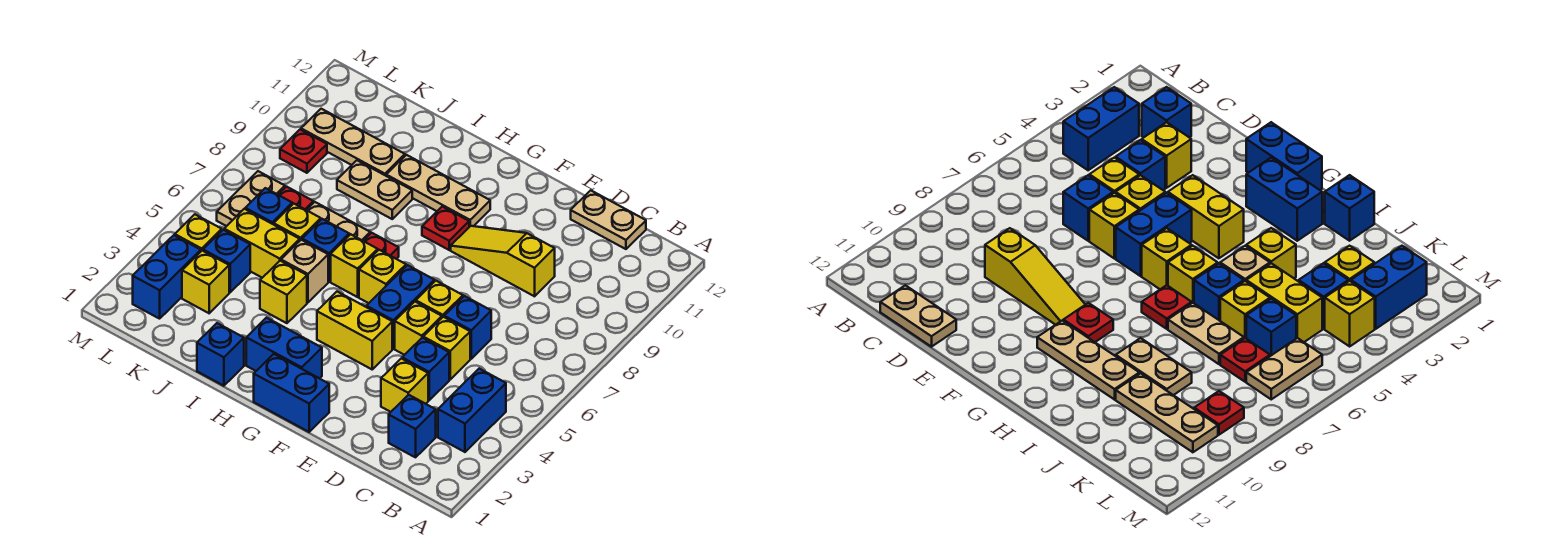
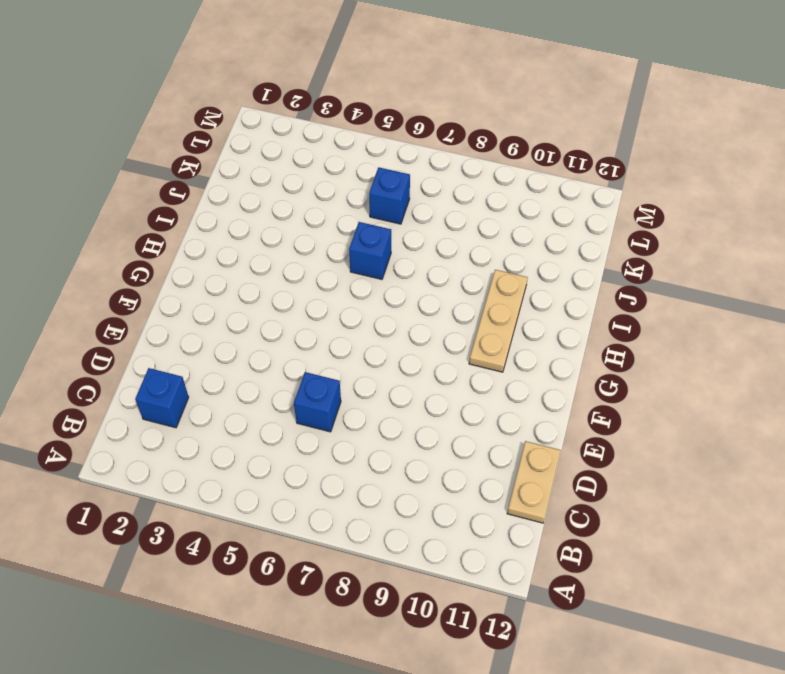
none -> blue brick B3:B4 level 1
none -> yellow brick D3 level 1
none -> blue brick D4 level 1
none -> yellow brick D5 level 1

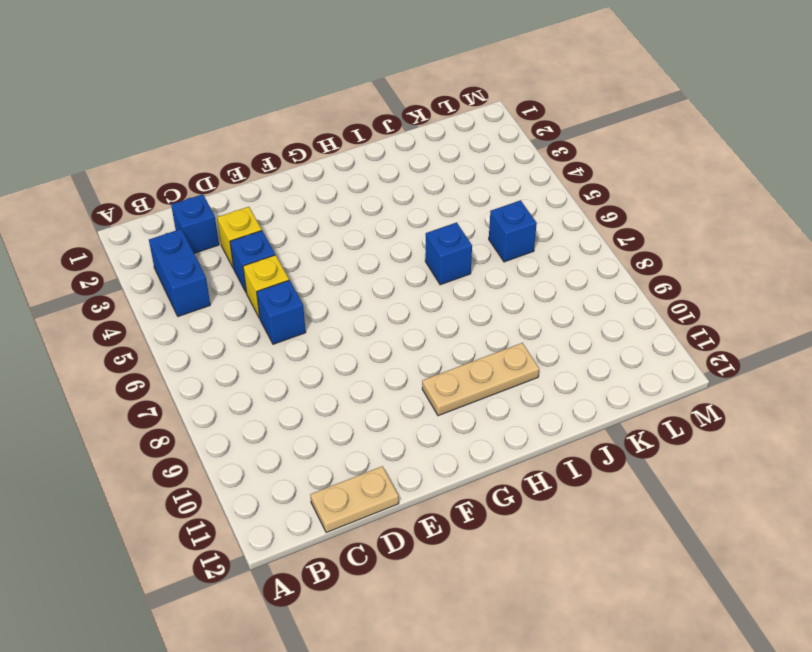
none -> yellow slope D9:F9 level 1 top D
none -> yellow brick E5 level 1
none -> yellow brick E6 level 1
none -> blue brick F1:G1 level 1

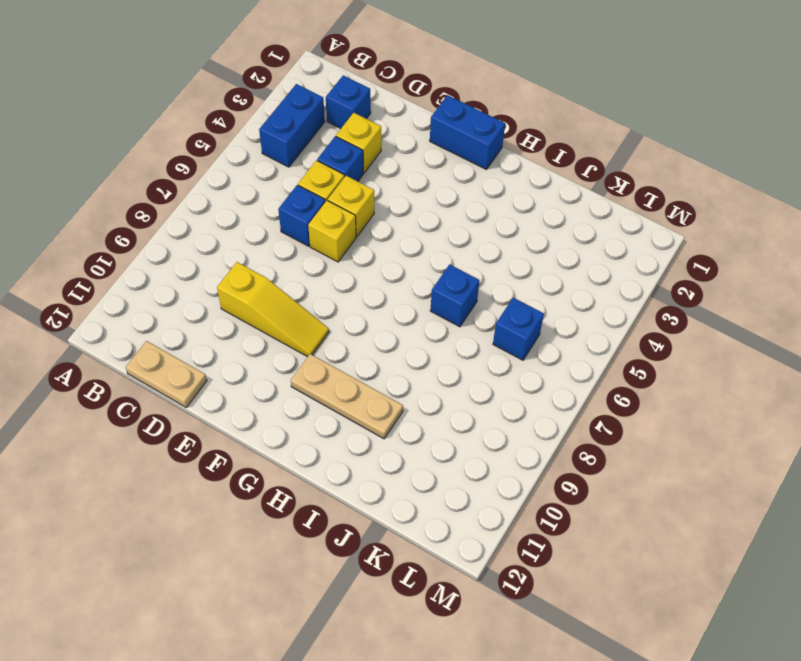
none -> yellow brick F4:G4 level 1
none -> blue brick F5:F6 level 1
none -> blue brick G2:H2 level 1
none -> yellow brick G6 level 1

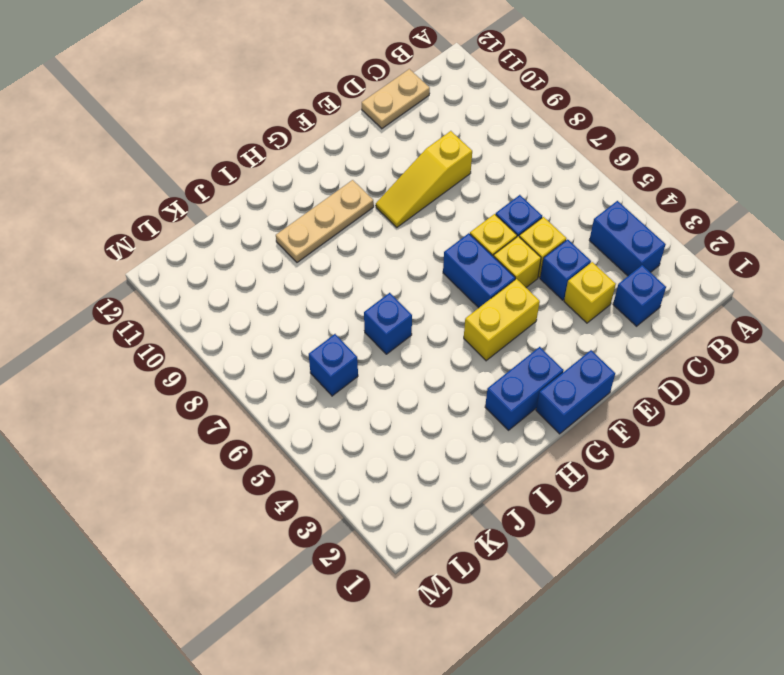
none -> yellow brick G6 level 1
none -> red plate G9 level 1
none -> yellow brick H6 level 1
none -> red plate H7 level 1

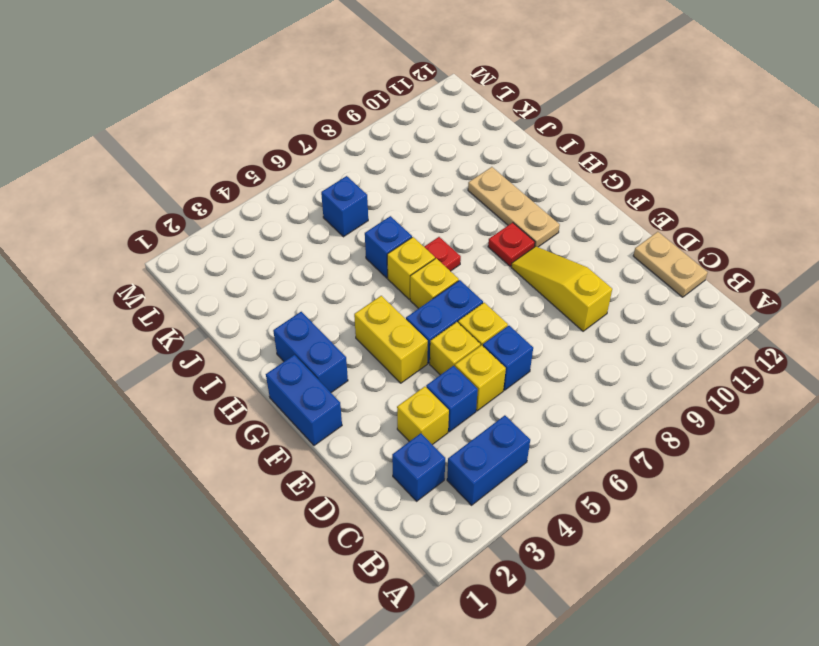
none -> blue brick I1 level 1
none -> yellow brick I4 level 1
none -> tan brick I5 level 1
none -> tan plate I7:J7 level 1

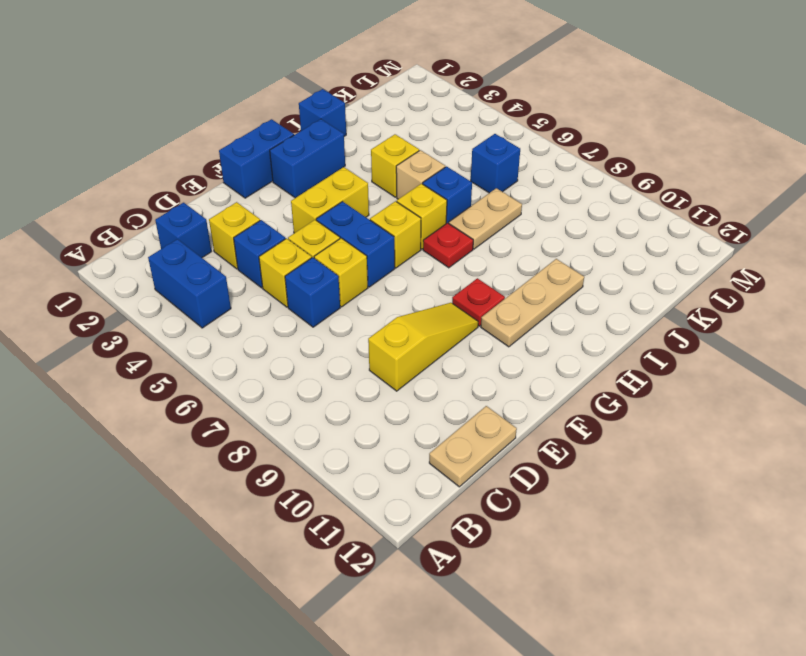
none -> tan plate I9:J9 level 1
none -> yellow brick J5:K5 level 1
none -> yellow brick J6 level 1
none -> tan plate J10:L10 level 1

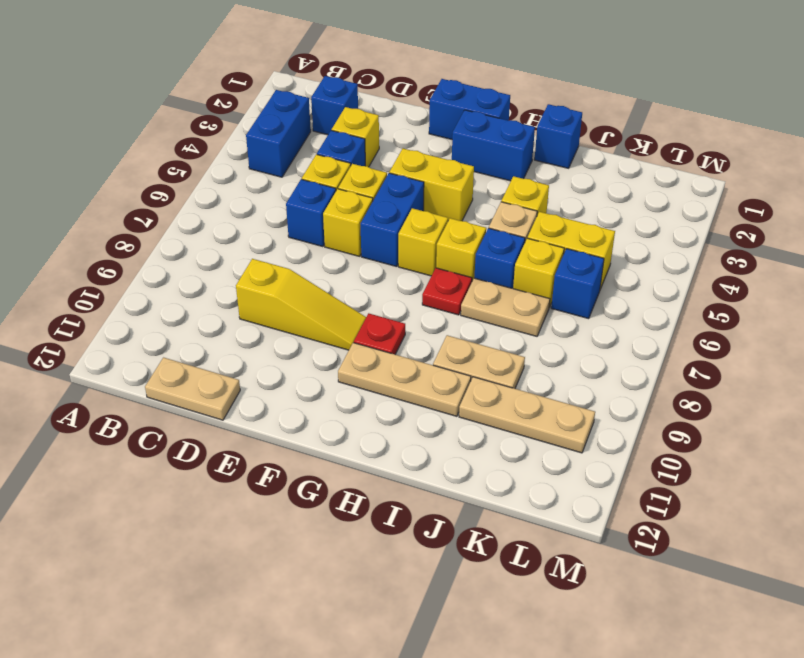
none -> yellow brick K3 level 1
none -> blue brick K4 level 1
none -> red plate K7 level 1
none -> blue brick L2:L3 level 1

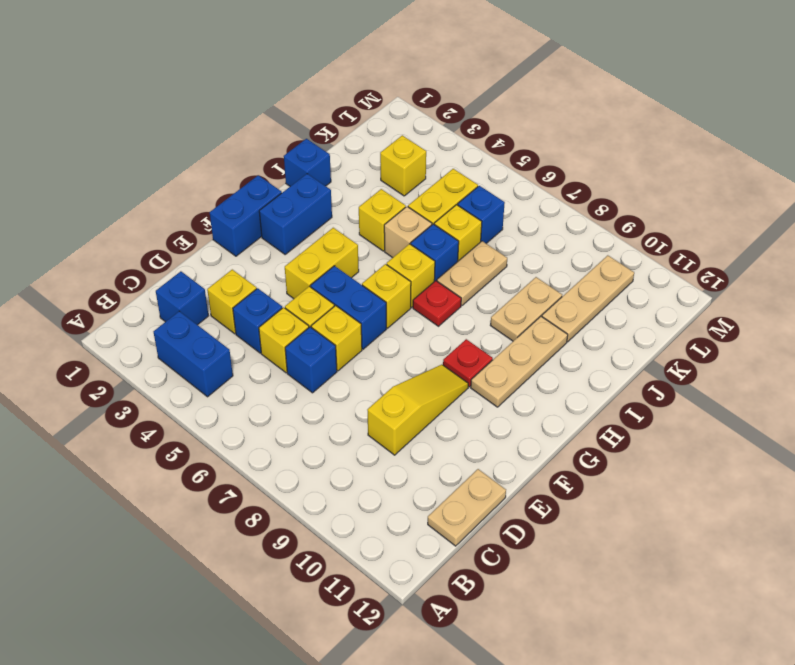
none -> blue brick K4 level 1
none -> red plate K7 level 1
none -> blue brick L2:L3 level 1
none -> yellow brick L4 level 1

